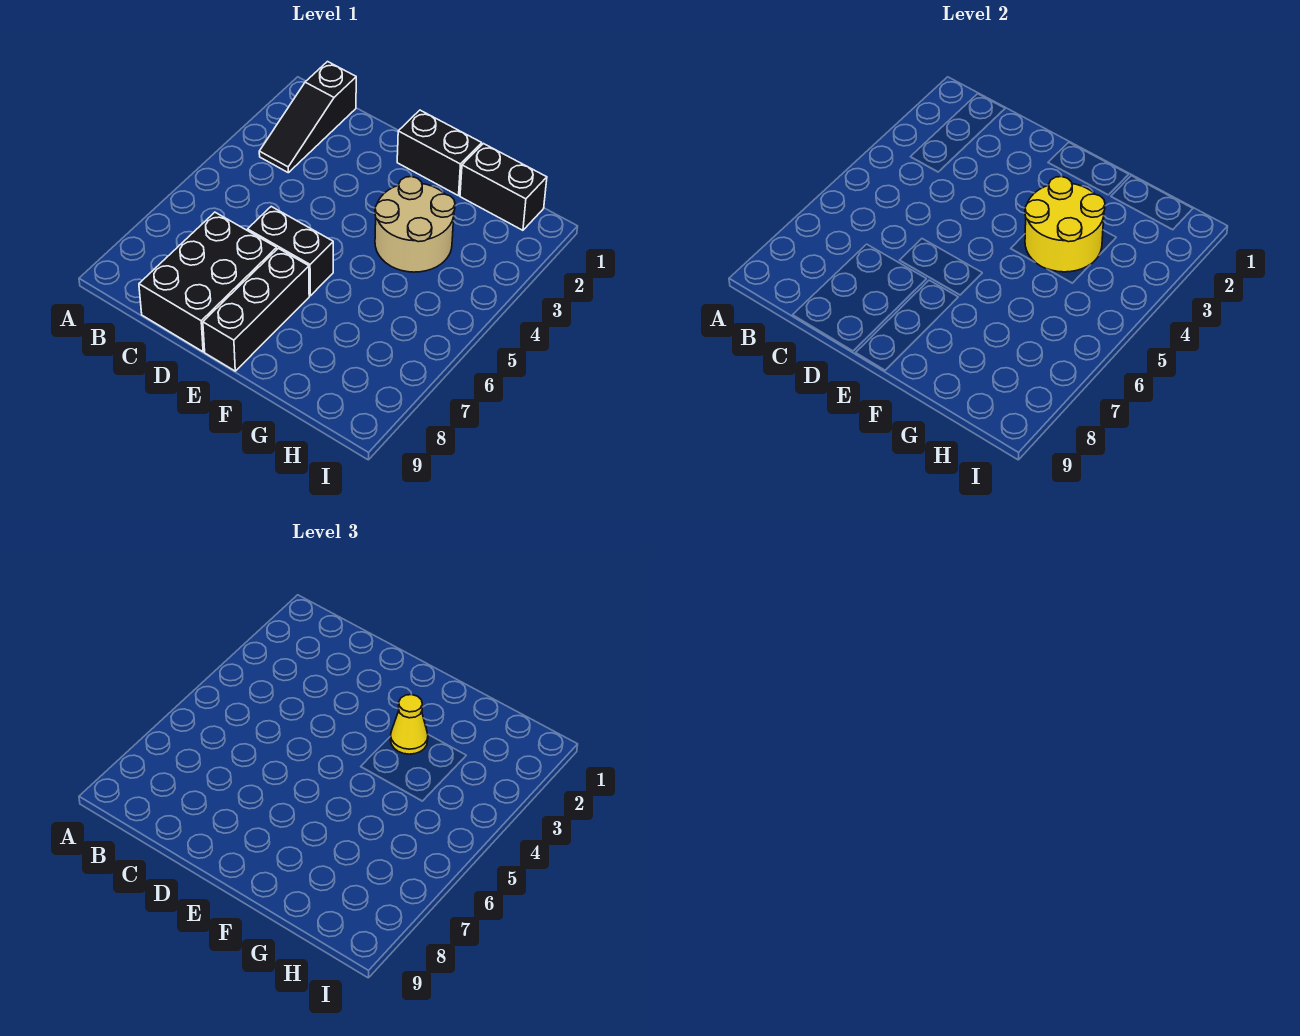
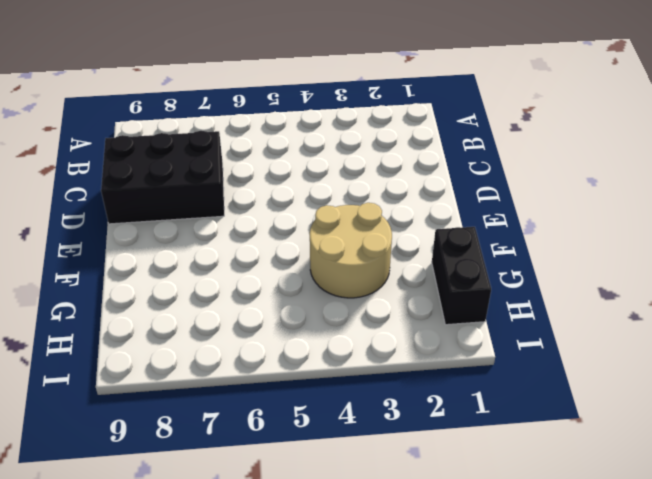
none -> black slope B1:B3 level 1 top 1
none -> black brick D6:E6 level 1

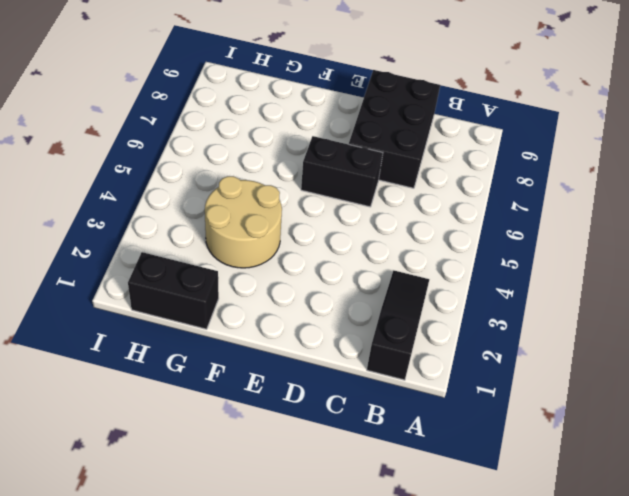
none -> black brick E1:F1 level 1
none -> black brick E7:E9 level 1

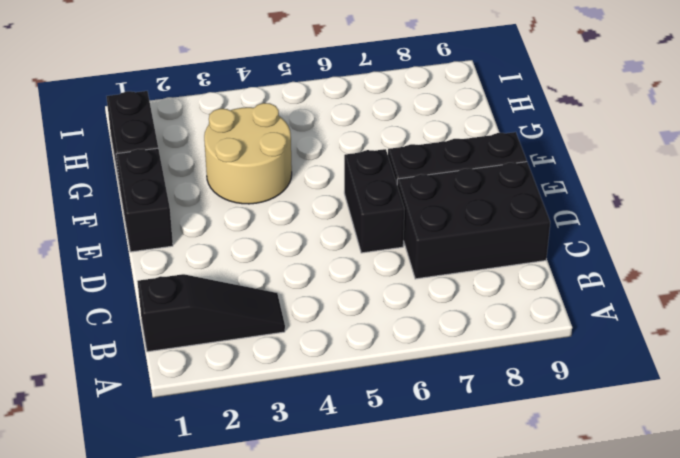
none -> yellow round brick F3:G4 level 2
none -> yellow cone F3 level 3

